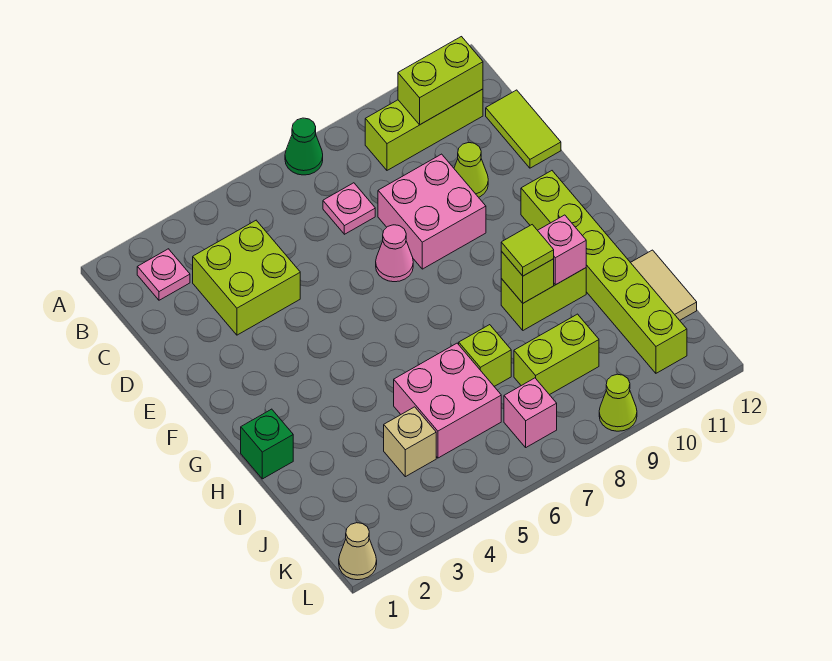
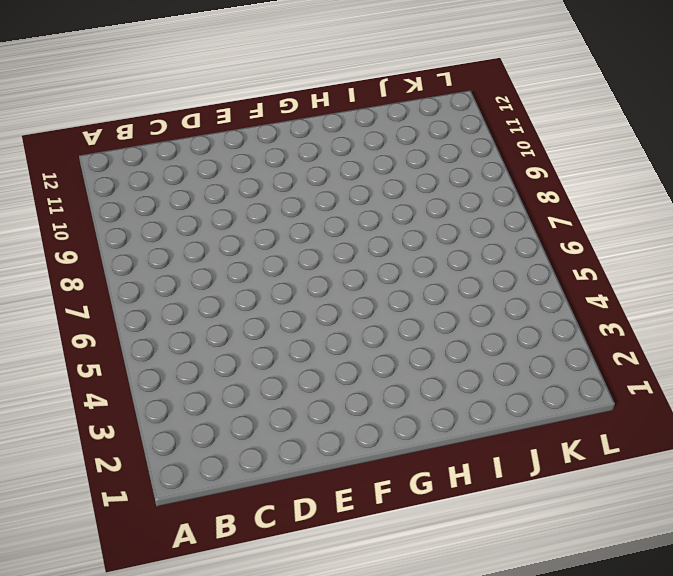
none -> green cone A7 level 1
none -> pink plate B2 level 1
none -> lime brick B9:B11 level 1

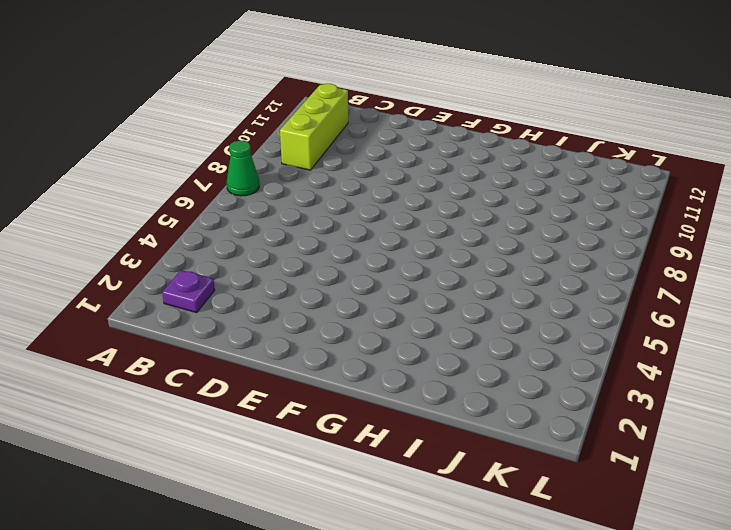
purple plate B2 level 1 -> pink plate B2 level 1
none -> lime brick C3:D4 level 1
none -> pink plate C7 level 1
none -> lime tile C12:D12 level 1

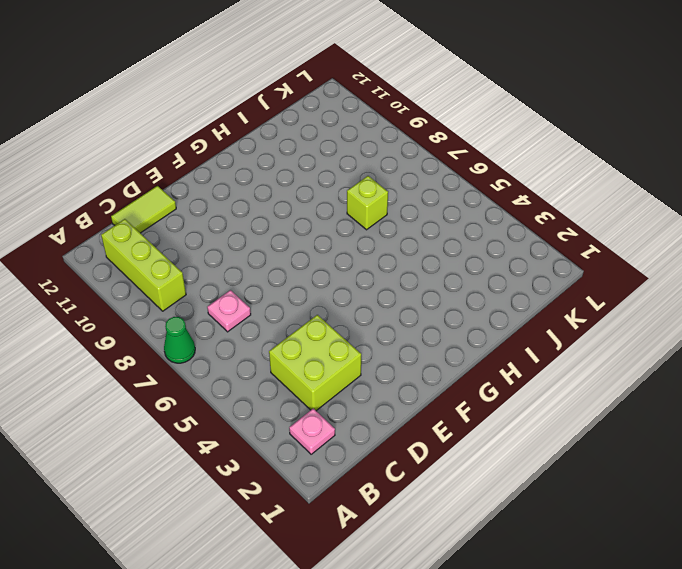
none -> pink brick D8:E9 level 1
none -> lime cone D10 level 1
none -> pink cone E7 level 1

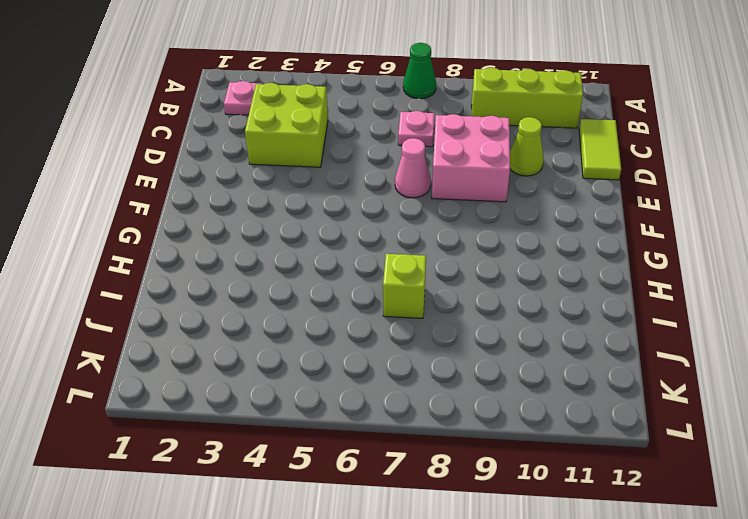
none -> lime brick F11:K11 level 1
none -> green brick H1 level 1
none -> lime brick H9:H10 level 1

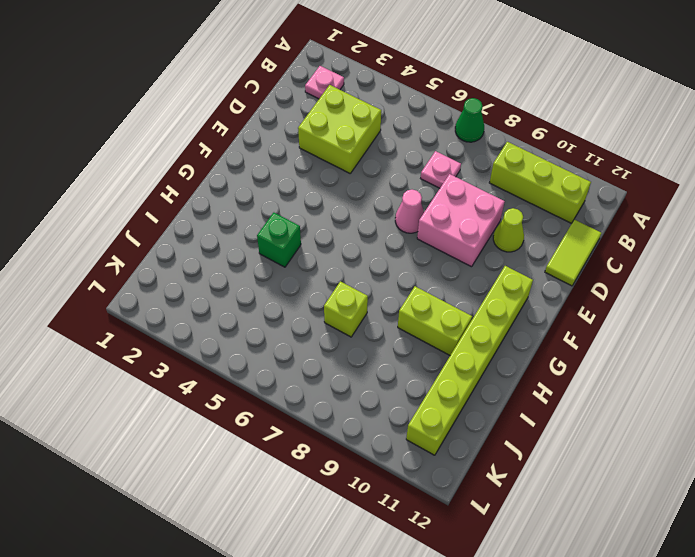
green brick H4 level 1 -> green brick H1 level 1
none -> pink brick I5:J6 level 1
none -> tan tile I12:J12 level 1
none -> tan brick J4 level 1

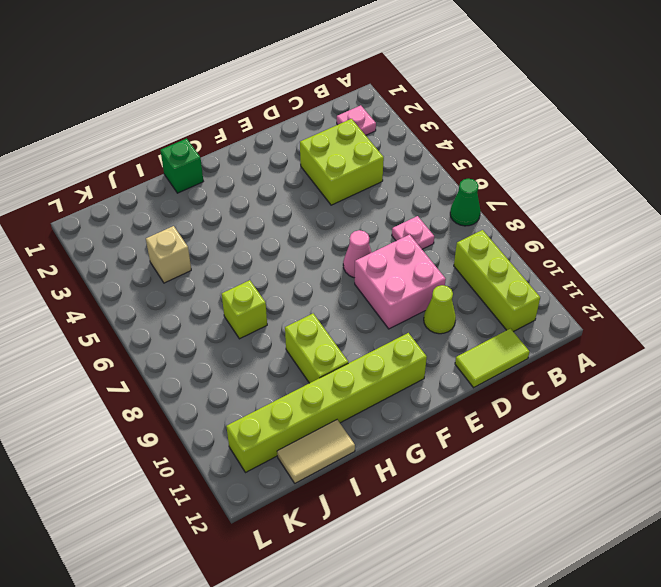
none -> pink brick I5:J6 level 1
none -> lime brick J8:J9 level 1
none -> pink brick K7 level 1

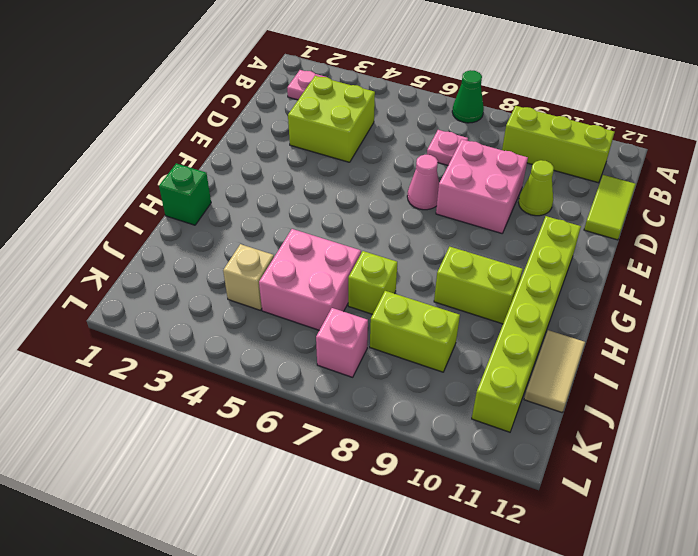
none -> tan cone L1 level 1
none -> lime cone L9 level 1
none -> lime brick B10:B11 level 2

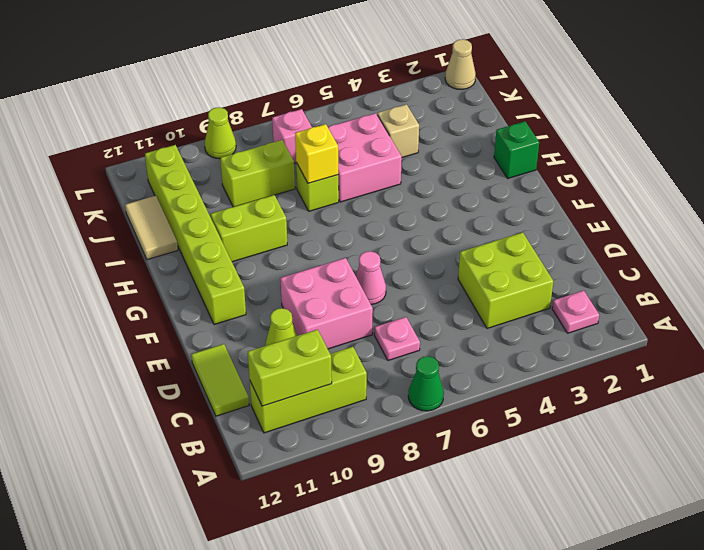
yellow brick I7 level 2 -> none
none -> lime brick H9 level 2
none -> pink brick H10 level 2
none -> lime tile H9 level 3

